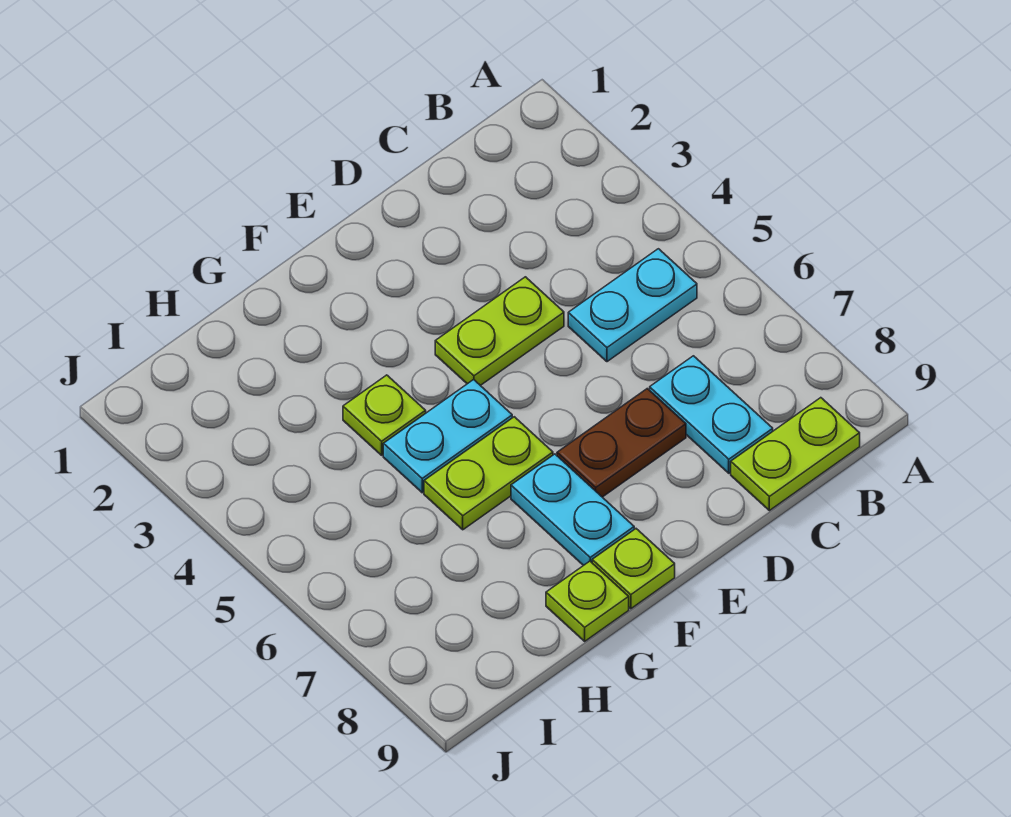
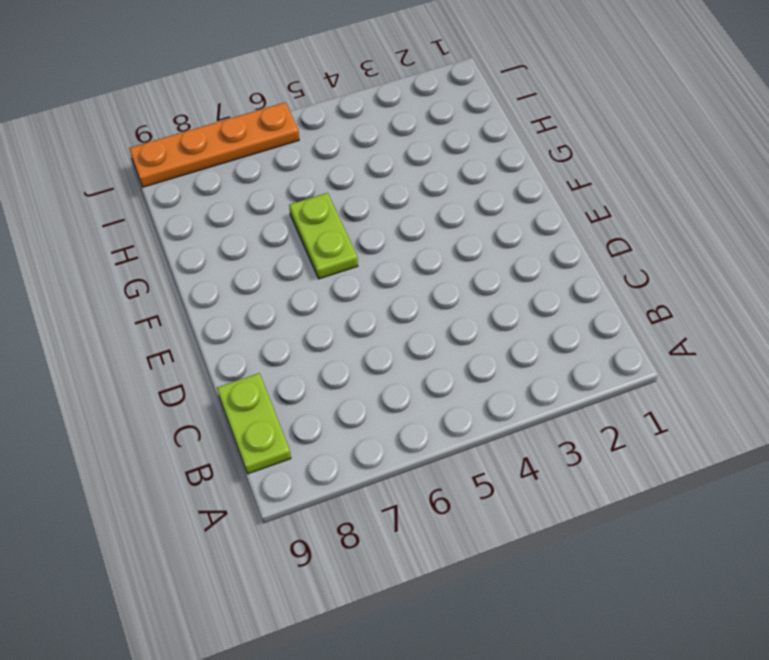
orange plate J6:J9 level 1 -> none
none -> cyan plate B5:C5 level 1
none -> cyan plate C7:C8 level 1

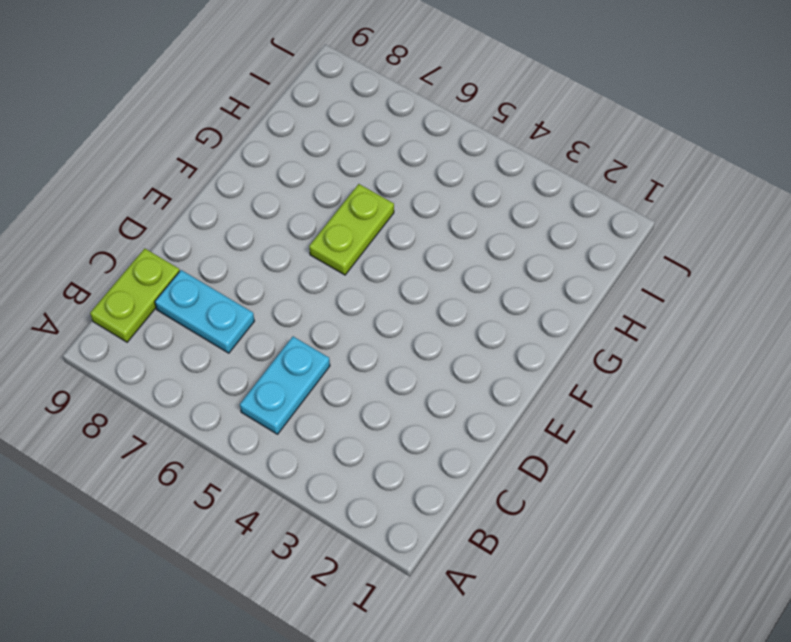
none -> lime plate D4:E4 level 1
none -> brown plate D7:E7 level 1

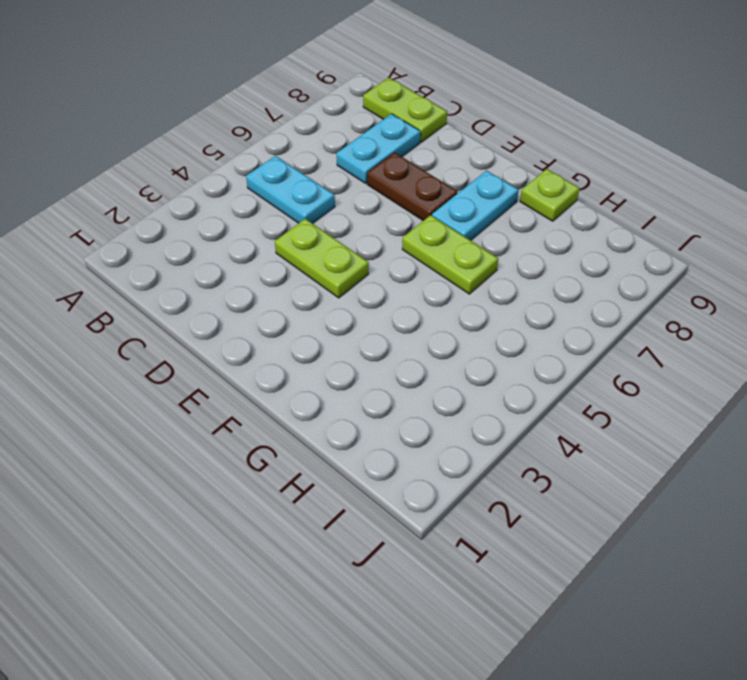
none -> cyan plate F5:G5 level 1
none -> lime plate F9 level 1

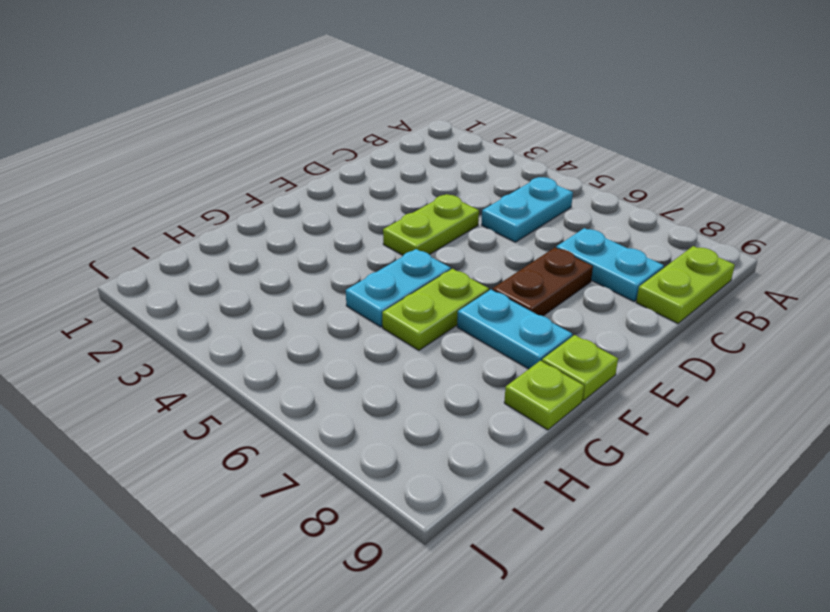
none -> lime plate G4 level 1

